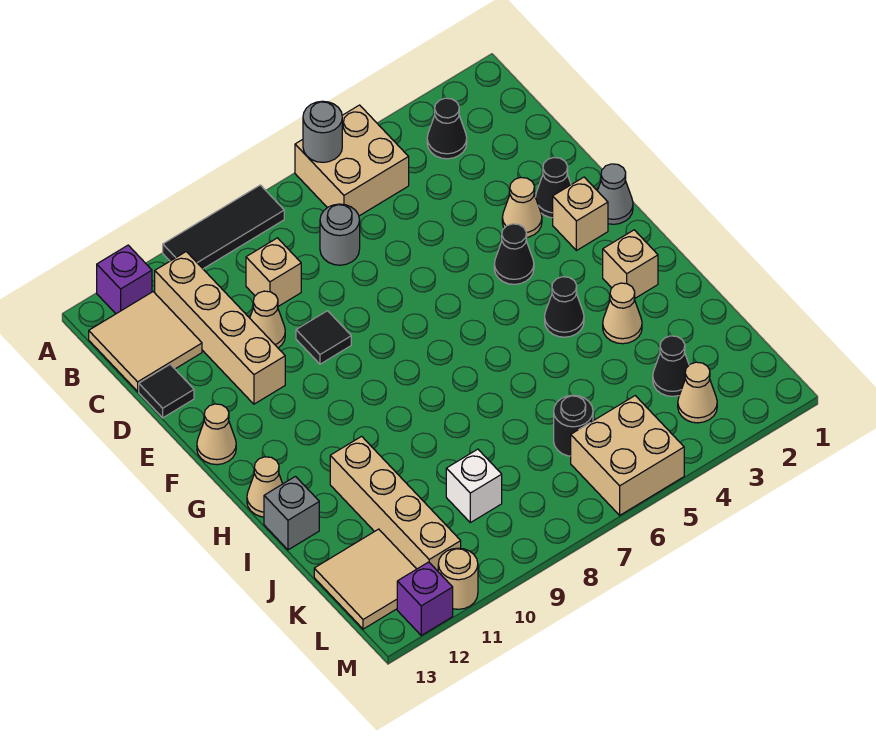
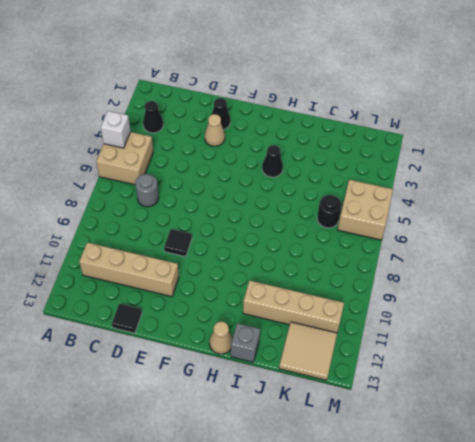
white brick A5 level 2 -> white brick K9 level 1
none -> black tile A8:A10 level 1
none -> purple brick A12 level 1
none -> tan tile B12:C13 level 1
none -> tan brick C9 level 1

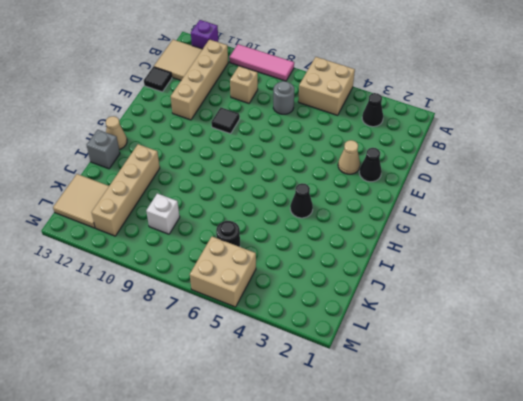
pink tile A8:A10 level 1 -> black tile A8:A10 level 1
none -> tan cone D10 level 1
none -> grey cone F1 level 1
none -> tan brick F2 level 1
none -> black cone F4 level 1

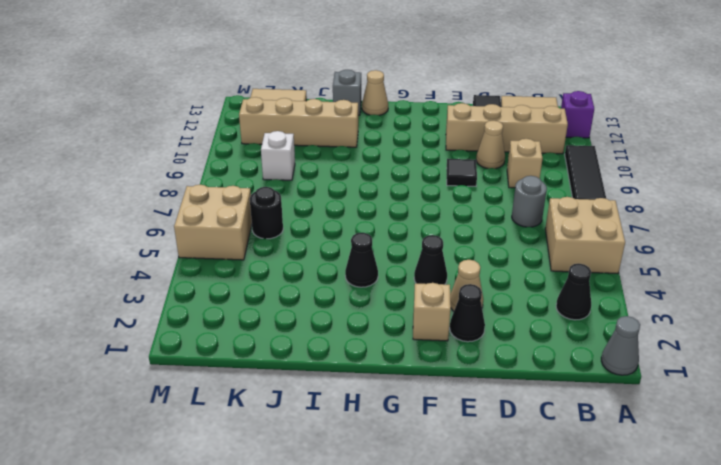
grey cone A1 level 1 -> grey cone F1 level 1
none -> tan cone F13 level 1
none -> tan brick H2 level 1
none -> tan cone I3 level 1
none -> black cone K3 level 1

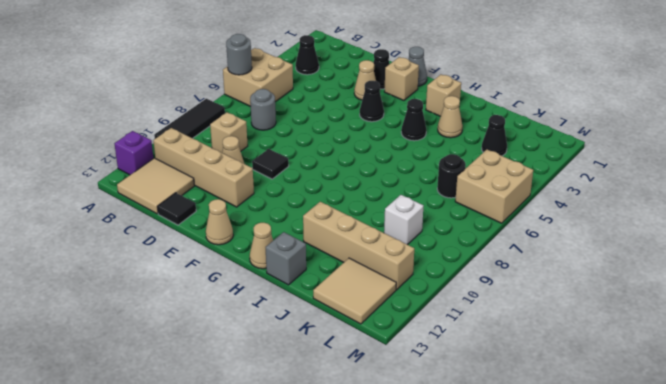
none -> tan cone L3 level 1
none -> tan round brick M11 level 1
none -> purple brick M12 level 1

